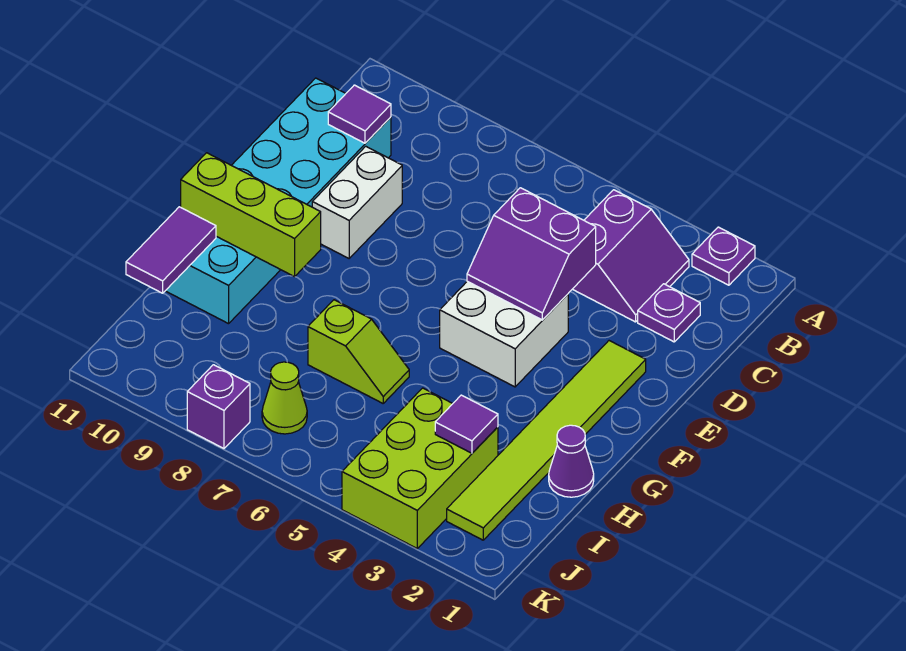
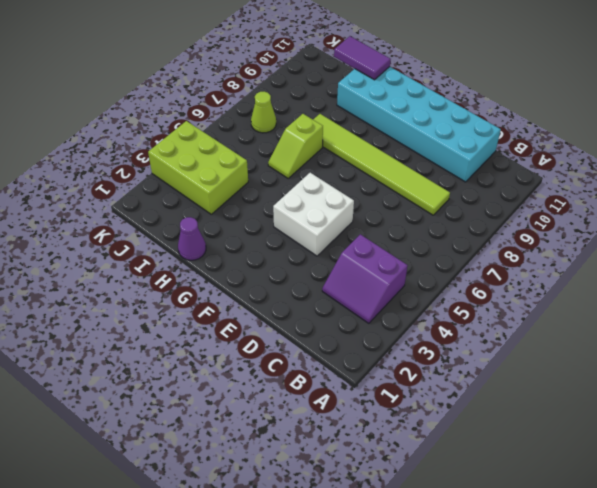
lime tile C8:H8 level 1 -> lime tile E2:J2 level 1
none -> purple plate A2 level 1
none -> purple plate C2 level 1
none -> white brick D9:E9 level 1

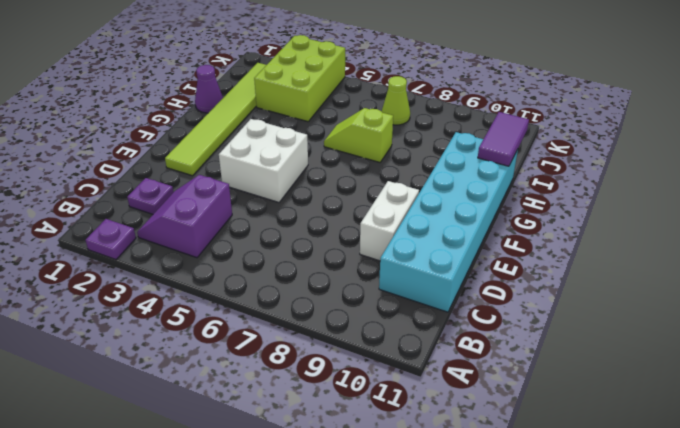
none -> purple brick K8 level 1
none -> purple tile C10 level 2
none -> purple slope D4:E5 level 2 top D

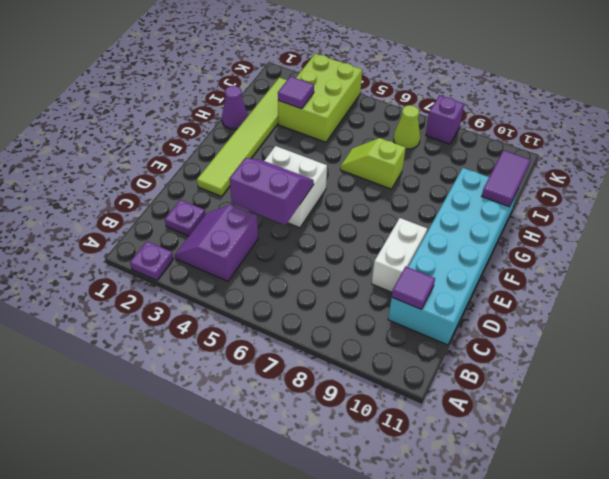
none -> lime brick G9:G11 level 2

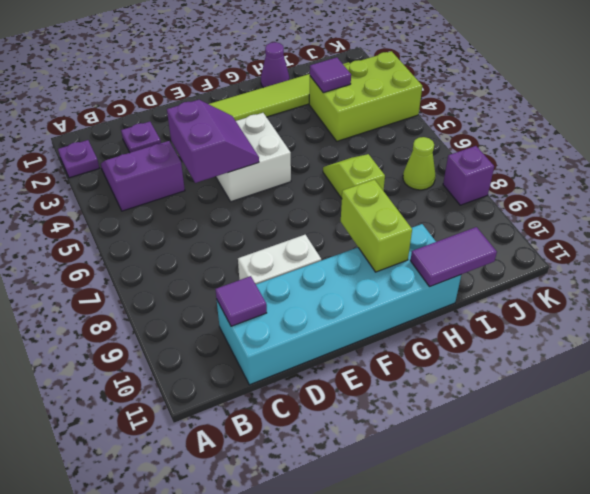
lime brick G9:G10 level 2 -> lime brick G9:G11 level 2

